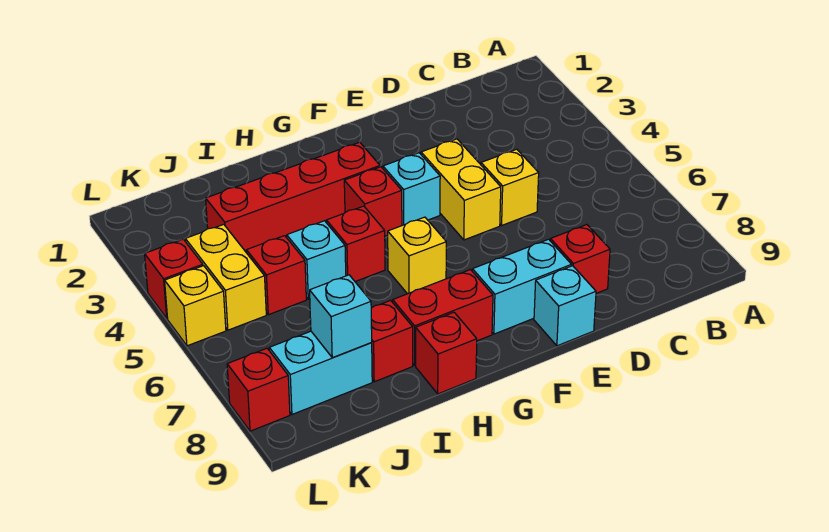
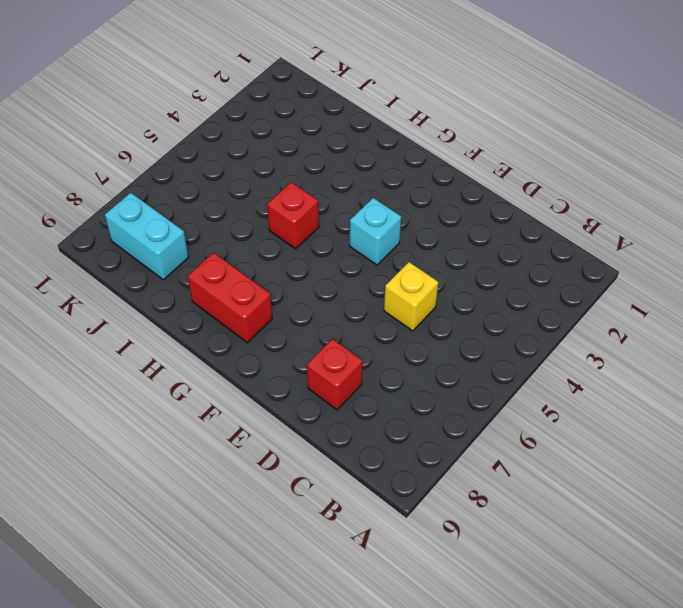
none -> yellow brick E4:E5 level 1
none -> cyan brick E8:F8 level 1
none -> cyan brick E9 level 1

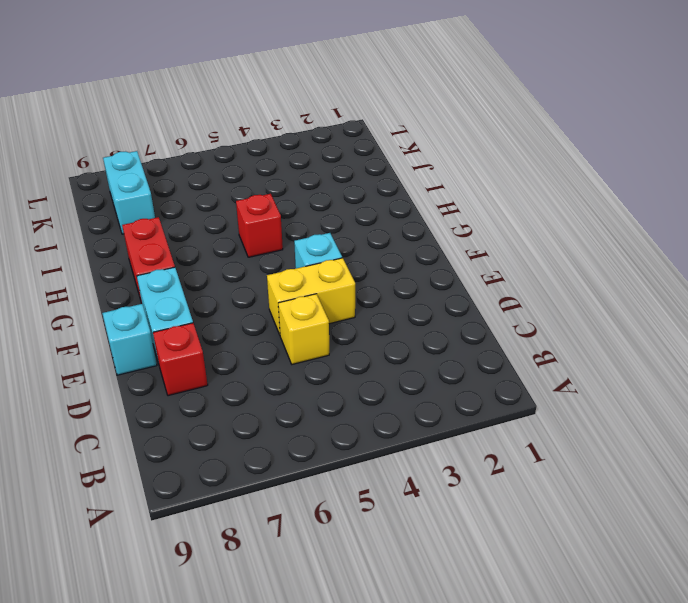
none -> red brick G3:J3 level 1
none -> red brick G4 level 1
none -> yellow brick G6 level 1

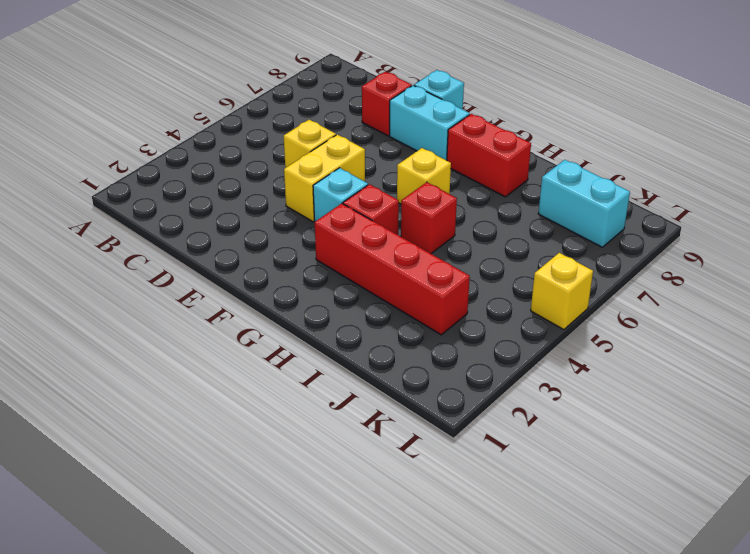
none -> red brick H9 level 1
none -> cyan brick I5 level 1
none -> red brick I8 level 1

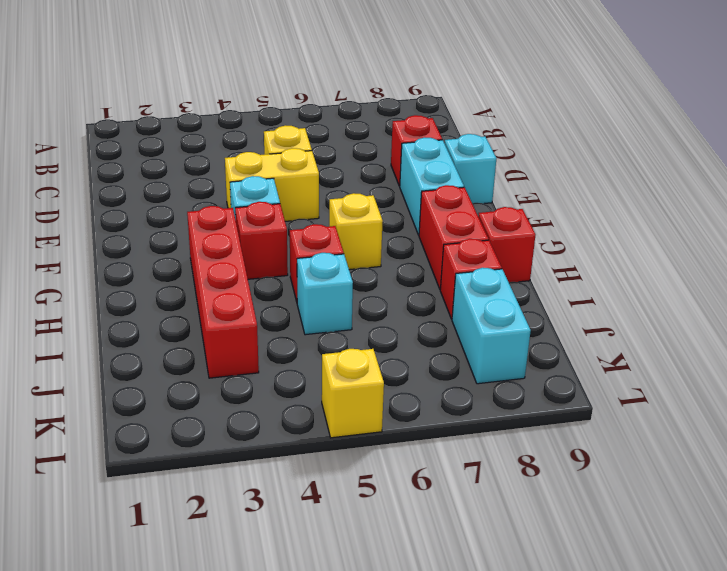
none -> red brick J5 level 1
none -> yellow brick K4:K5 level 1
none -> red brick L4 level 1

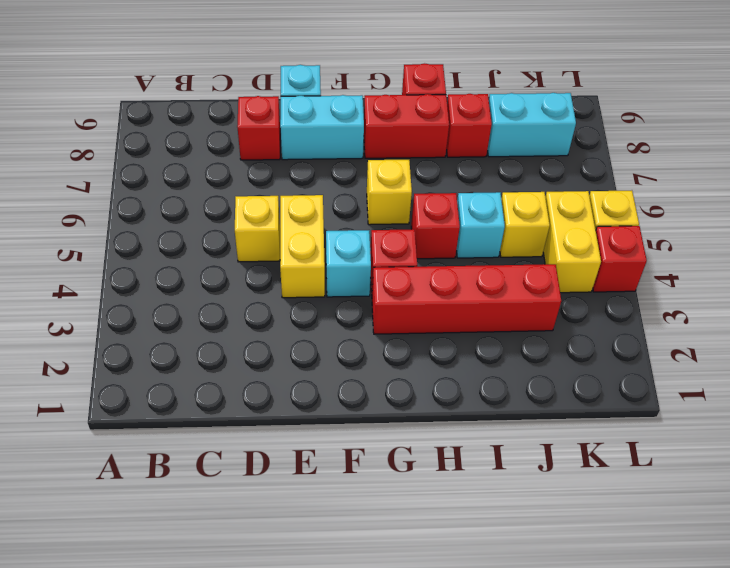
yellow brick J5 level 1 -> red brick J5 level 1
none -> red brick L8 level 1
none -> cyan brick J8 level 2

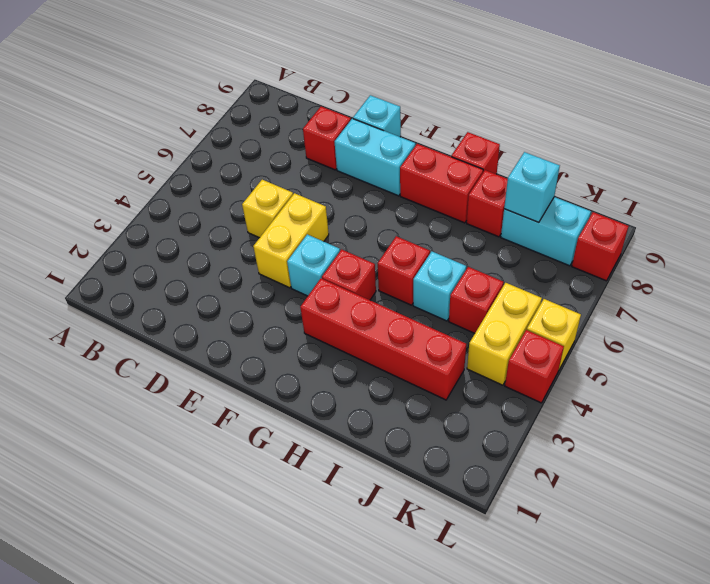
none -> yellow brick G6 level 1

